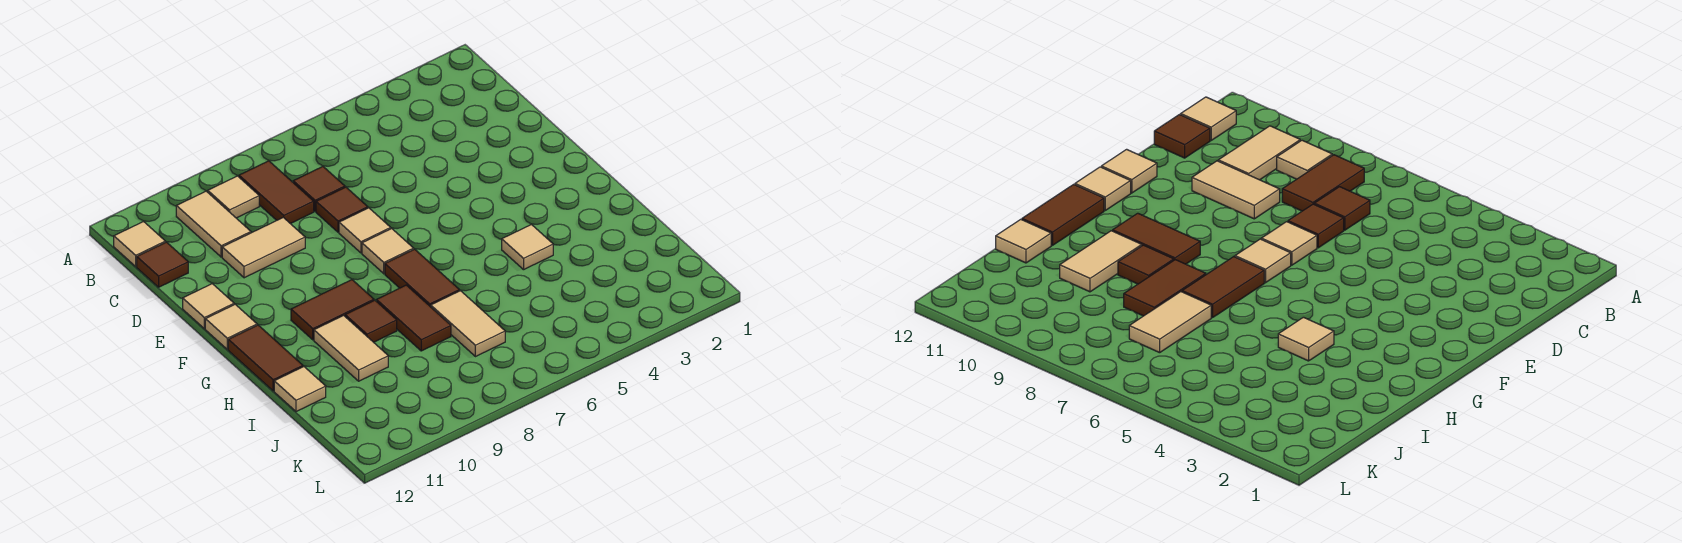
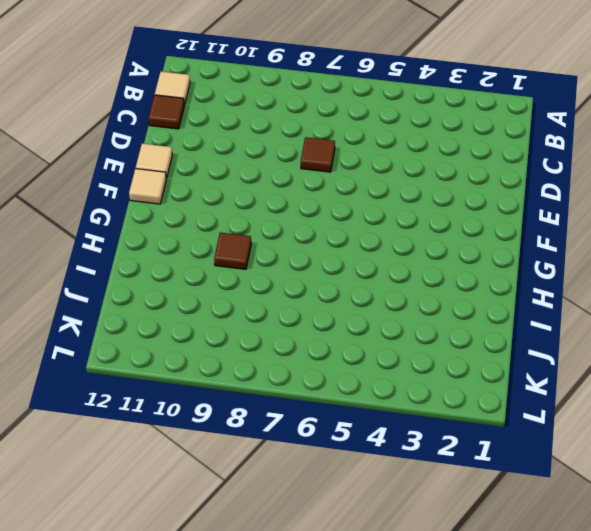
none -> brown tile B8:C8 level 1
none -> tan tile B9 level 1
none -> tan tile B10:C10 level 1

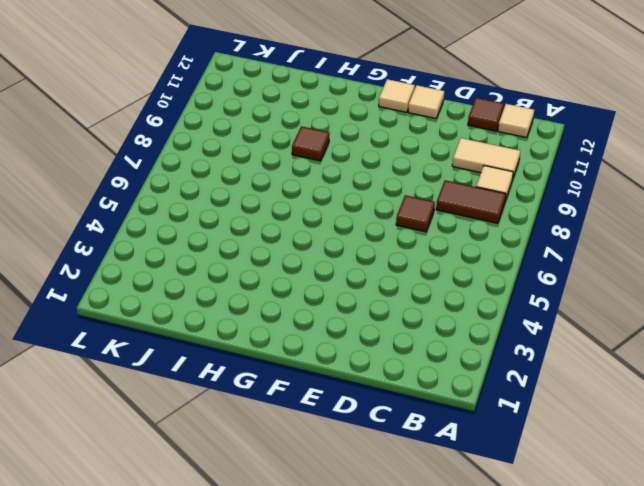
none -> brown tile C7 level 1
none -> tan tile D9:D10 level 1
none -> tan tile E7 level 1

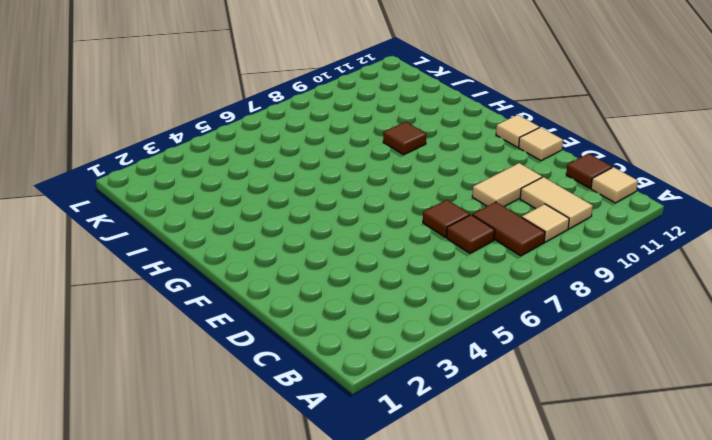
none -> tan tile E7 level 1
none -> tan tile F7 level 1
none -> brown tile G7:H7 level 1

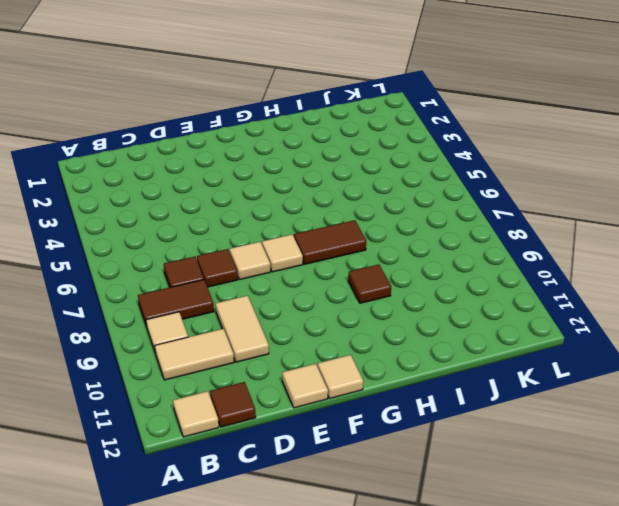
none -> brown tile G9:G10 level 1
none -> brown tile G12:H12 level 1
none -> tan tile H4 level 1

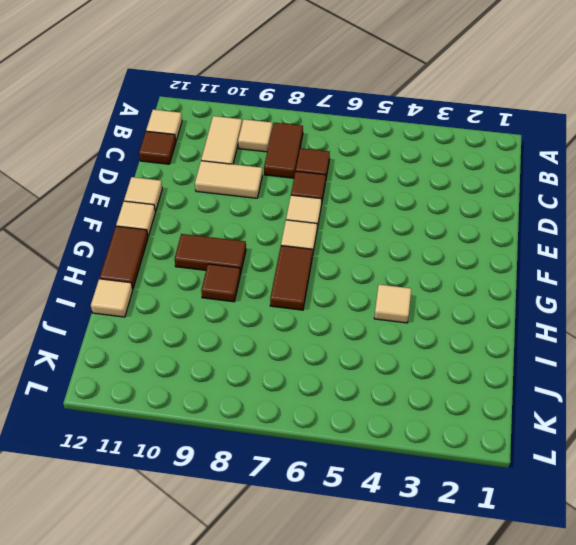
none -> brown tile H8:I8 level 1
none -> tan tile H10:I10 level 1
none -> tan tile I7:J7 level 1

